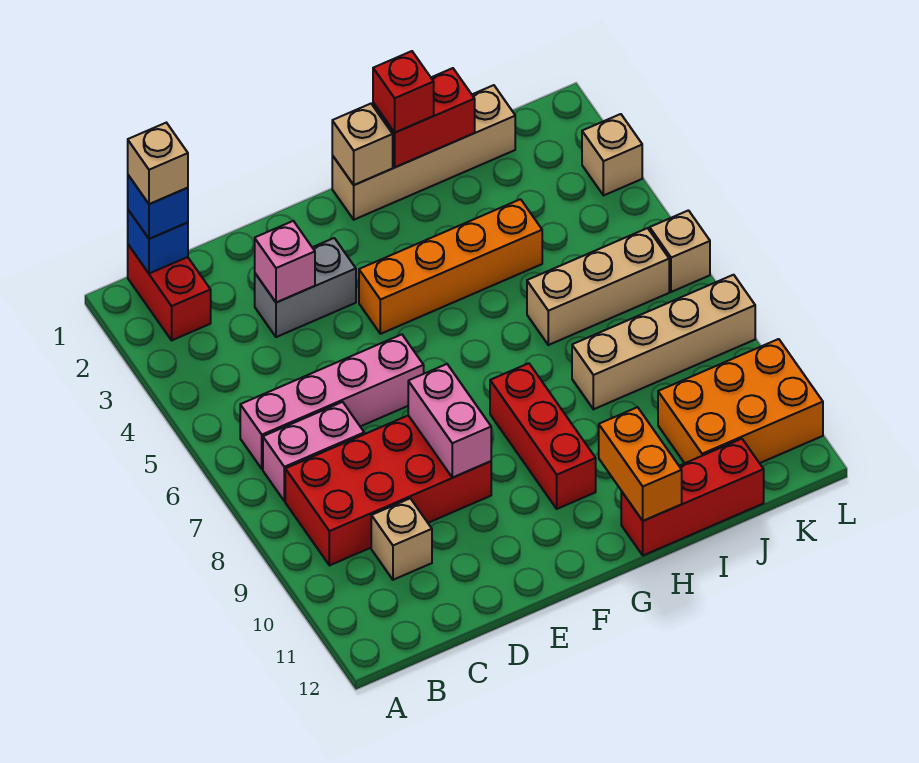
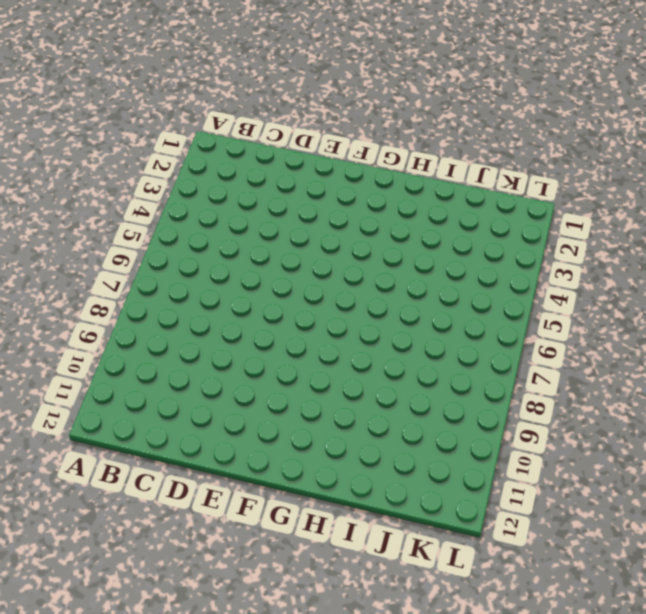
none -> red brick B1:B2 level 1
none -> pink brick B6:E6 level 1
none -> pink brick B7:C7 level 1

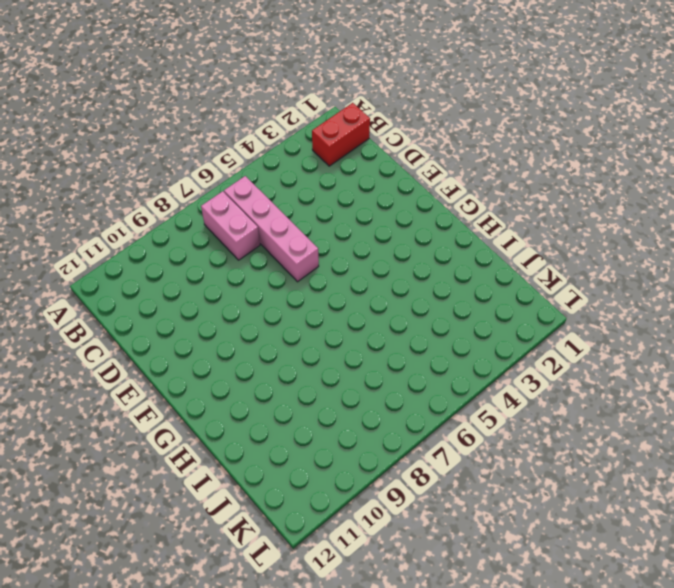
none -> red brick B8:E9 level 1
none -> tan brick C10 level 1
none -> grey brick D3:E3 level 1

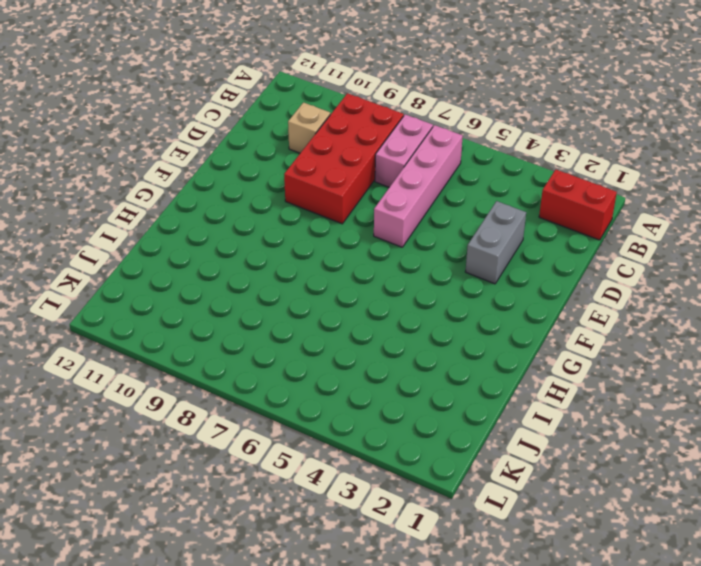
none -> orange brick F4:I4 level 1
none -> tan brick G1:J1 level 1
none -> red brick G8:G10 level 1

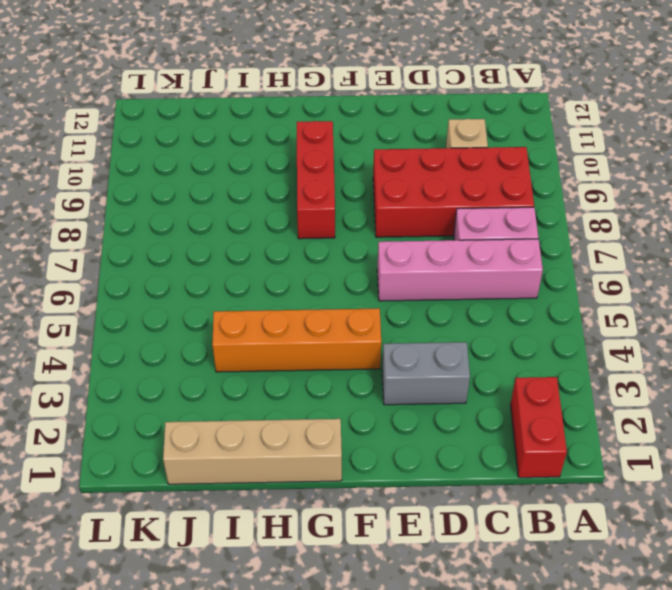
none -> red brick H12:J12 level 1
none -> tan brick I6:K6 level 1
none -> tan brick I8:L8 level 1

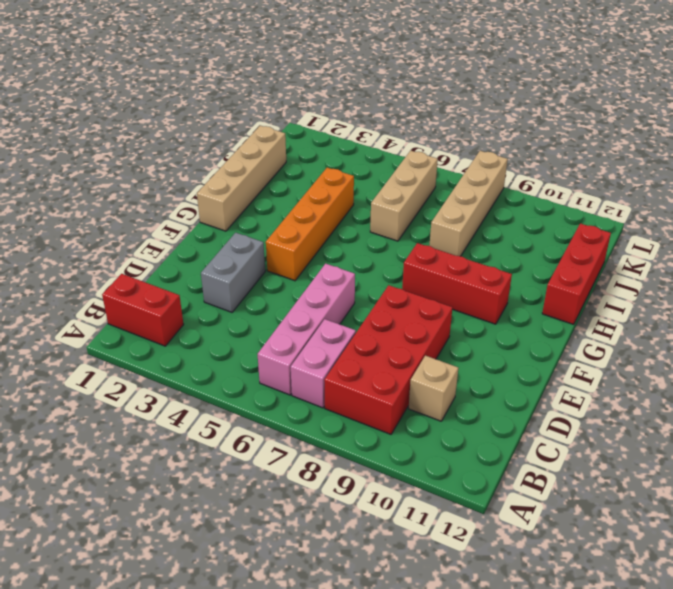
none -> orange brick J10:L11 level 1
none -> tan brick L3 level 1
none -> tan brick L6 level 1

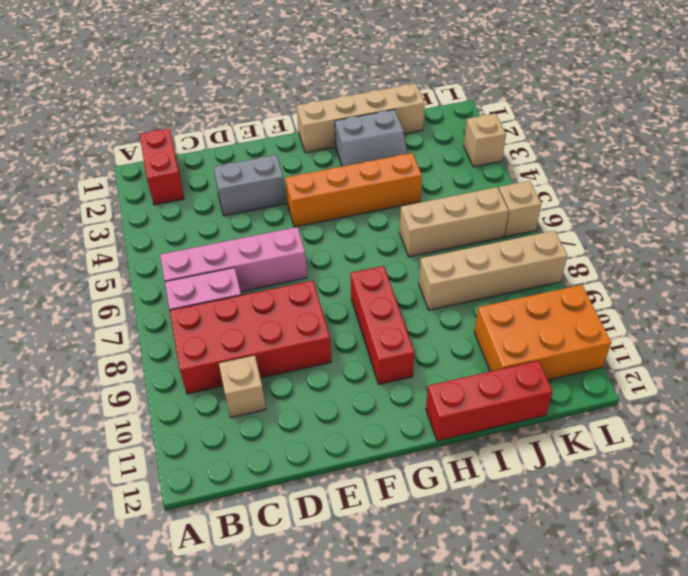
grey slope H2:I3 level 1 top 2 -> none
none -> blue brick B1 level 2
none -> pink brick D3 level 2
none -> pink brick E8:E9 level 2

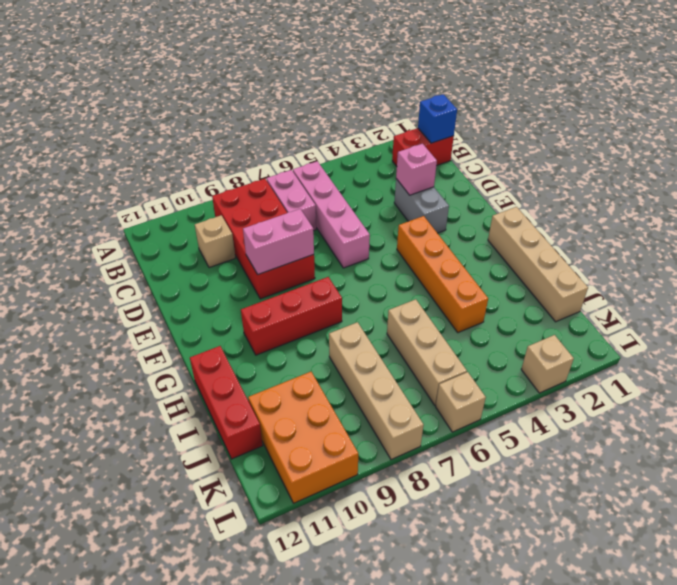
none -> tan brick G1 level 2
none -> red brick H1:I1 level 2
none -> orange brick H11:H12 level 2

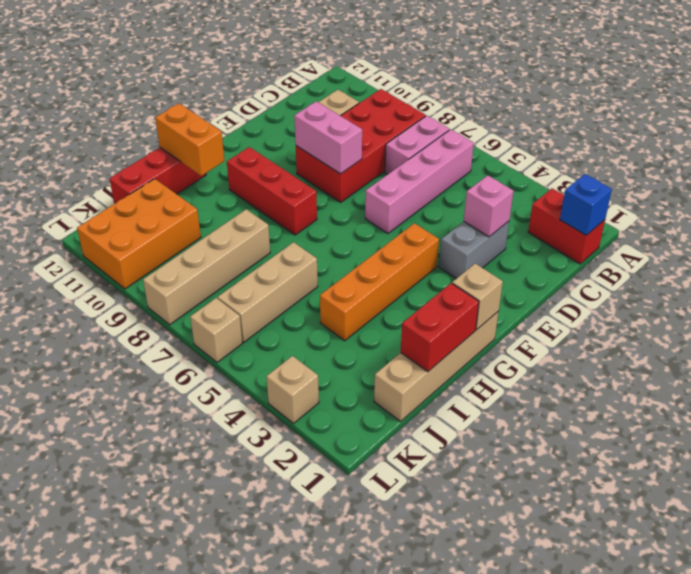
none -> blue brick B1 level 3
none -> red brick H1 level 3
none -> tan brick B1 level 4

